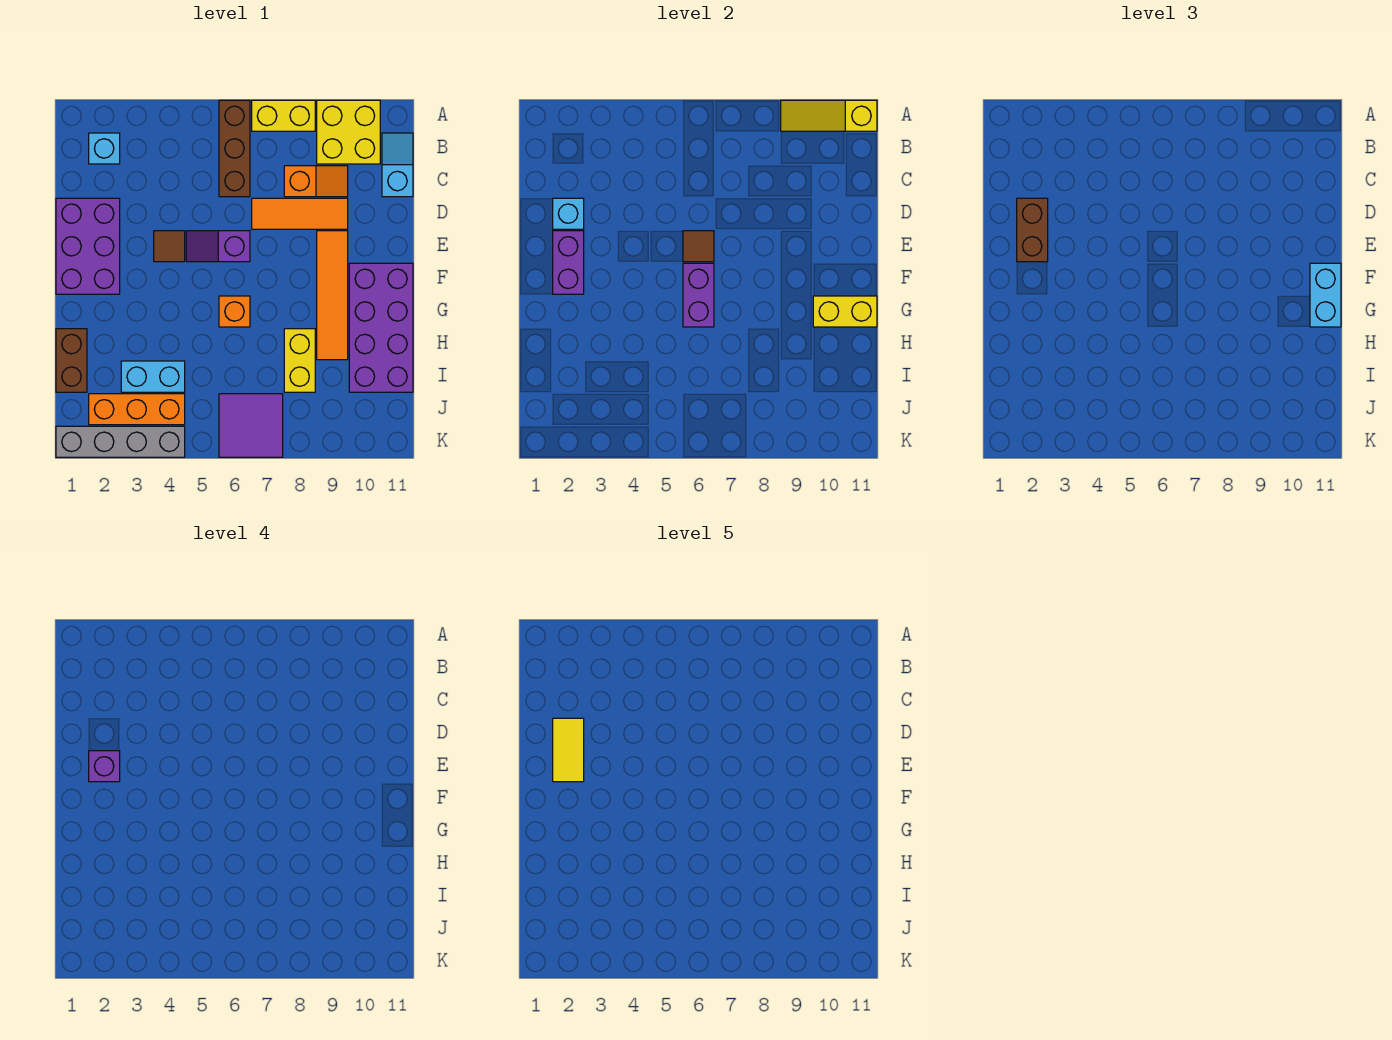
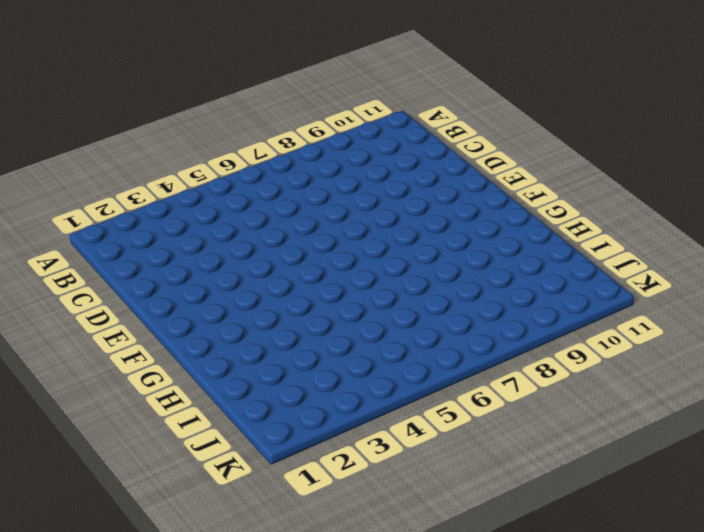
none -> brown brick A6:C6 level 1
none -> yellow brick A7:A8 level 1
none -> yellow brick A9:B10 level 1

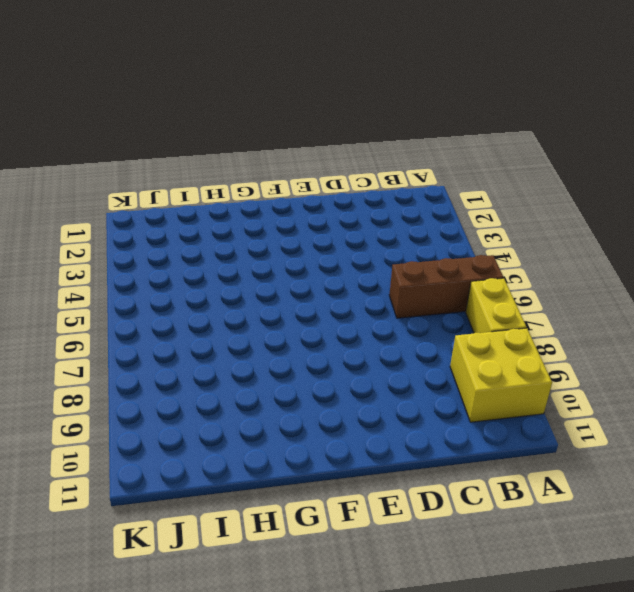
none -> cyan brick B2 level 1
none -> cyan slope B11:C11 level 1 top C
none -> orange slope C8:C9 level 1 top 8

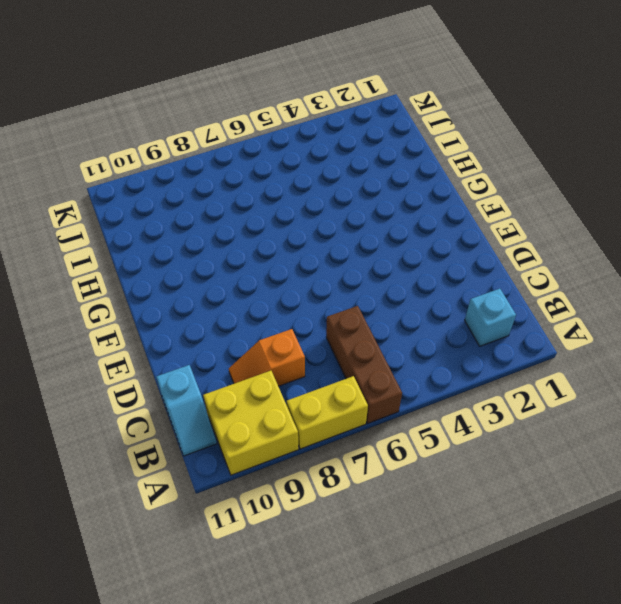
none -> purple brick D1:F2 level 1
none -> orange tile D7:D9 level 1
none -> brown tile E4 level 1

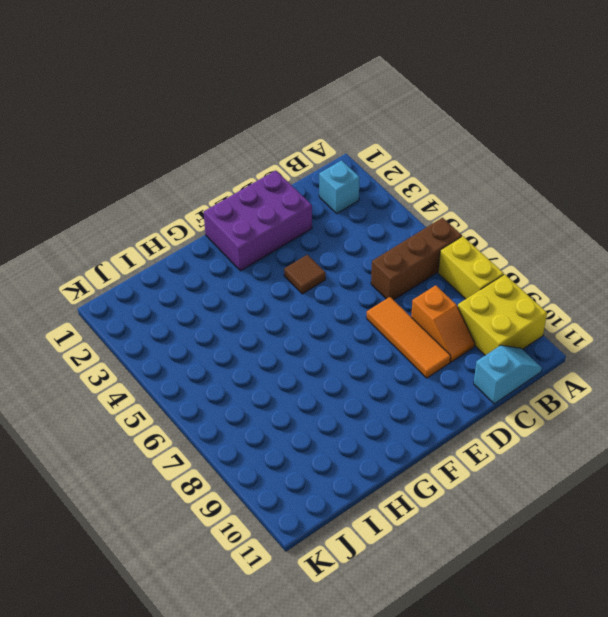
none -> purple slope E5:E6 level 1 top 6
none -> orange tile E9:H9 level 1
none -> purple brick F10:I11 level 1

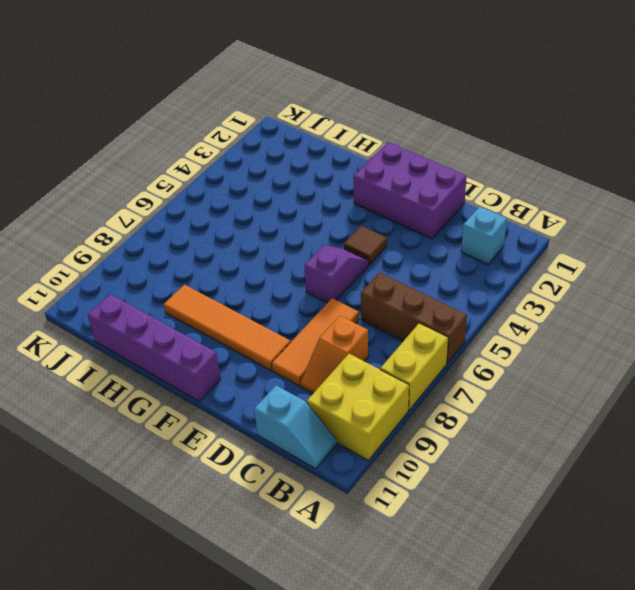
purple brick F11:I11 level 1 -> purple brick F10:I11 level 1
none -> orange brick G6 level 1
none -> brown brick H1:I1 level 1
none -> yellow brick H8:I8 level 1

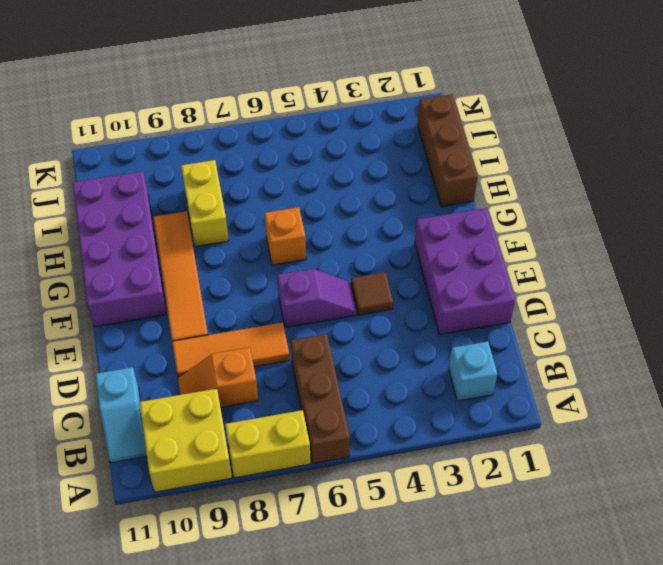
brown brick H1:J1 level 1 -> brown brick H1:I1 level 1
none -> cyan brick I3:I4 level 1
none -> orange brick J2:J4 level 1
none -> purple tile J6:K7 level 1

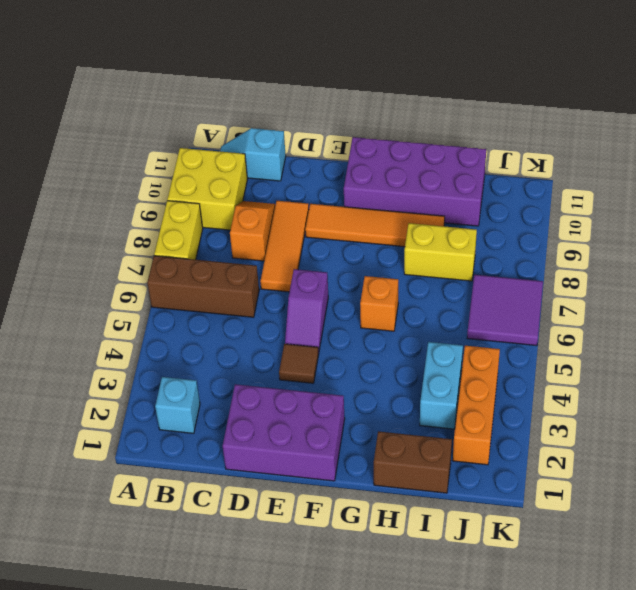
none -> grey brick K1:K4 level 1
none -> yellow slope A9:A11 level 2 top 11
none -> cyan brick D2 level 2

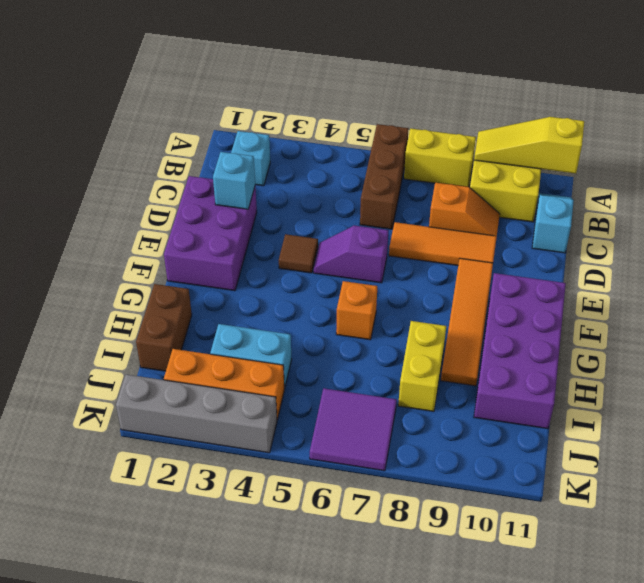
none -> purple brick E2:F2 level 2
none -> brown tile E6 level 2
none -> purple brick F6:G6 level 2

